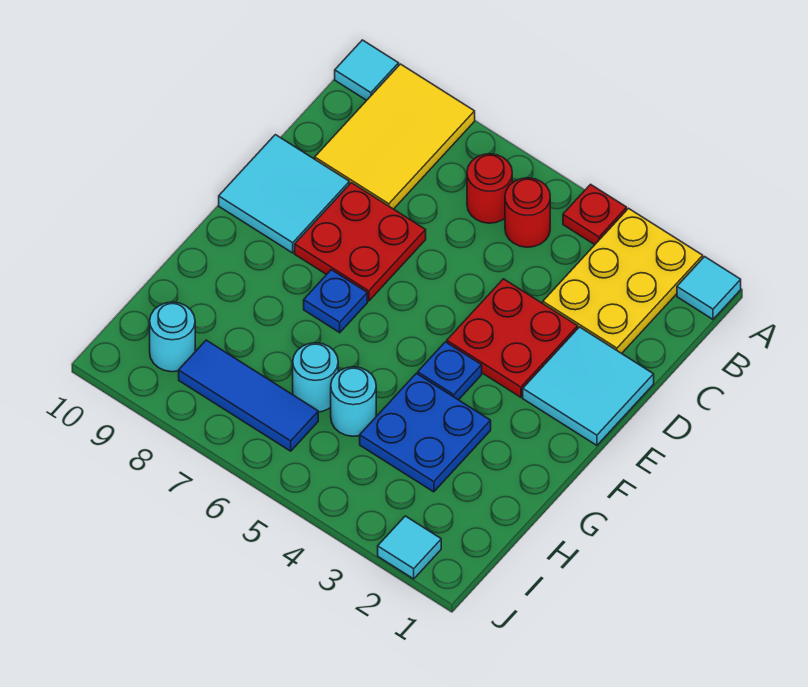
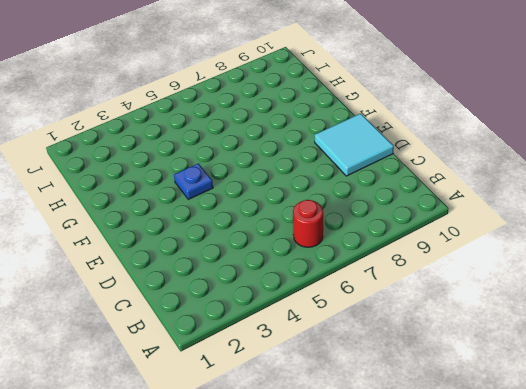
none -> cyan tile A1 level 1
none -> yellow plate A2:C3 level 1
none -> red plate A4 level 1

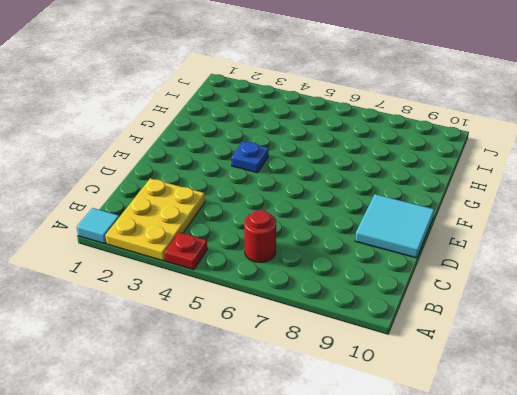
none -> yellow tile A8:C9 level 1
none -> cyan tile A10 level 1
none -> red round brick B5 level 1

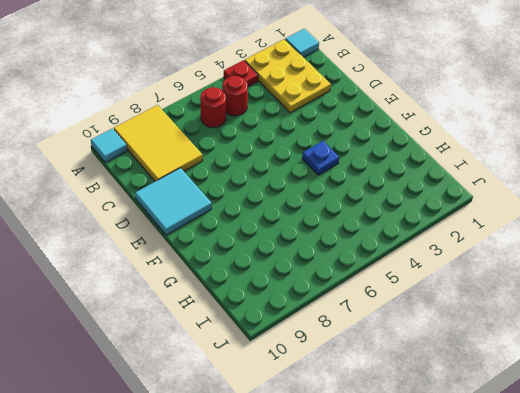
none -> cyan tile D1:E2 level 1
none -> red plate D3:E4 level 1
none -> red plate D7:E8 level 1

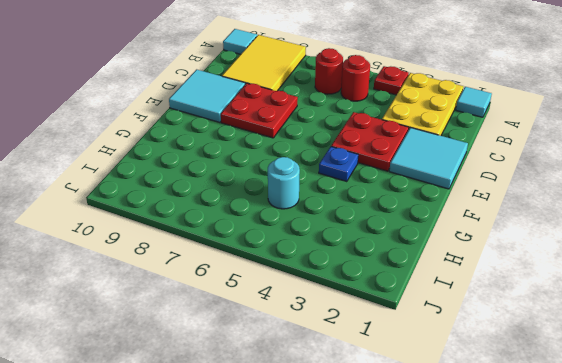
none -> blue plate F7 level 1
none -> blue plate G3:H4 level 1
none -> cyan round brick H6 level 1

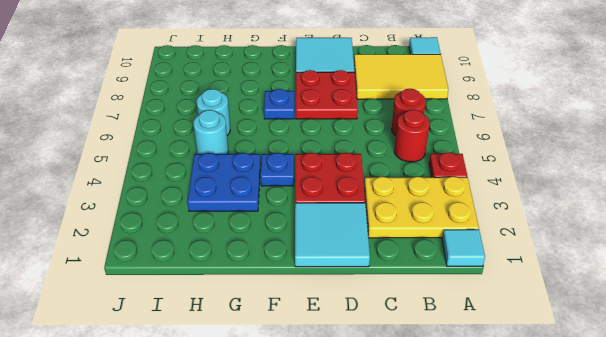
none -> blue tile I6:I8 level 1
none -> cyan round brick I9 level 1
none -> cyan tile J2 level 1

